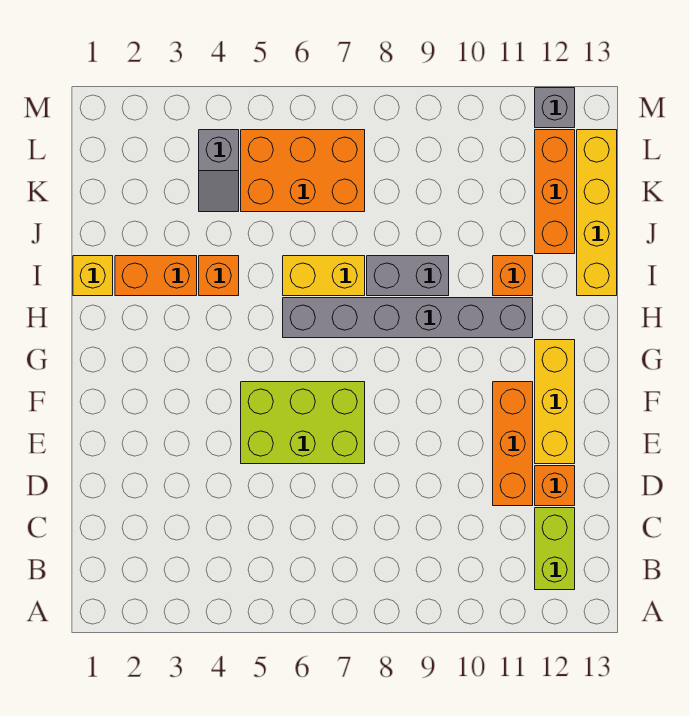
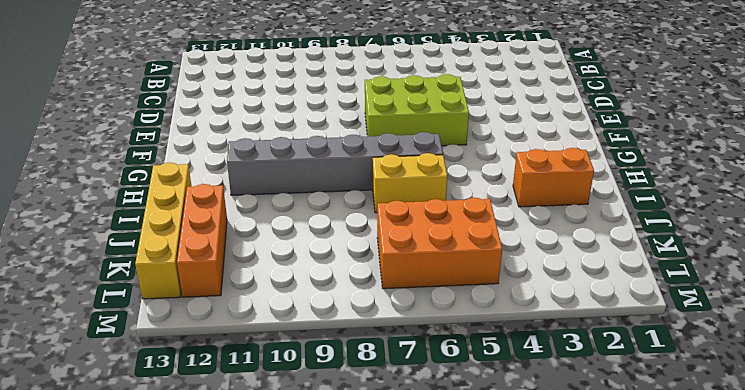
none -> lime brick B12:C12 level 1
none -> orange brick D11:F11 level 1
none -> orange brick D12 level 1

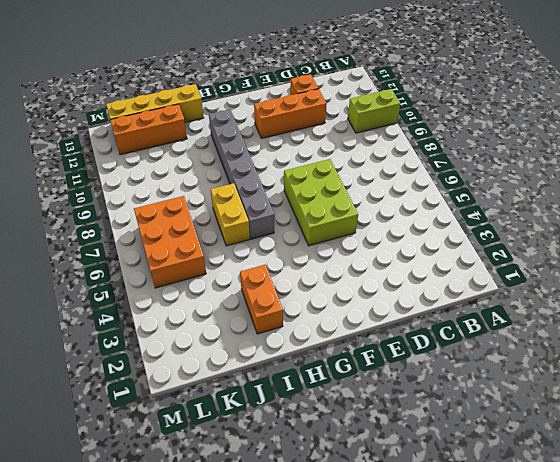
lime brick A10:B10 level 1 -> lime brick B12:C12 level 1
none -> yellow brick E12:G12 level 1
none -> yellow brick I1 level 1
none -> orange brick I4 level 1

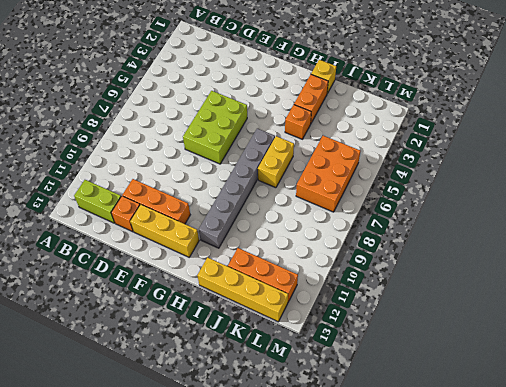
none -> grey brick I8:I9 level 1
none -> orange brick I11 level 1
none -> grey slope K4:L4 level 1 top L

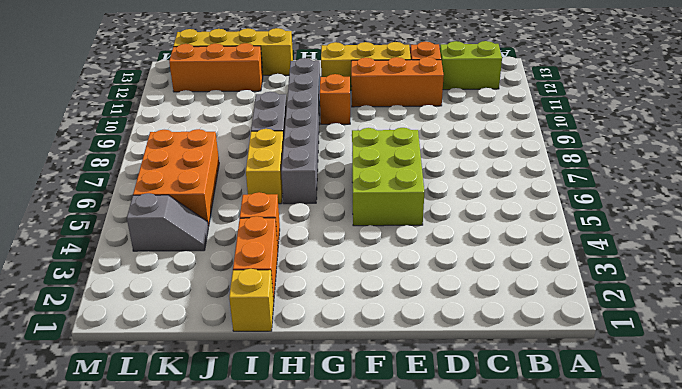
orange brick G10 level 1 -> orange brick I11 level 1
none -> grey brick M12 level 1

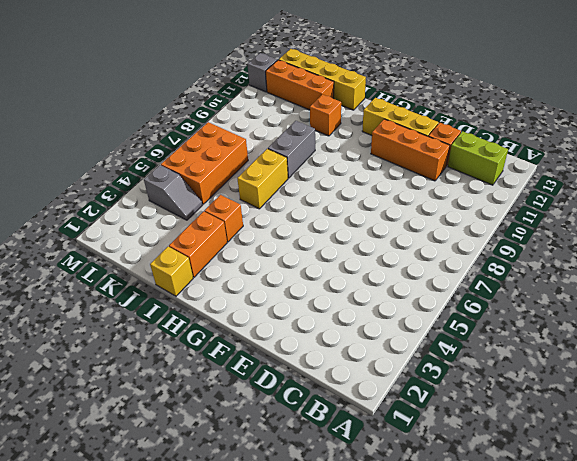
none -> lime brick E5:F7 level 1
none -> grey brick H6:H11 level 1

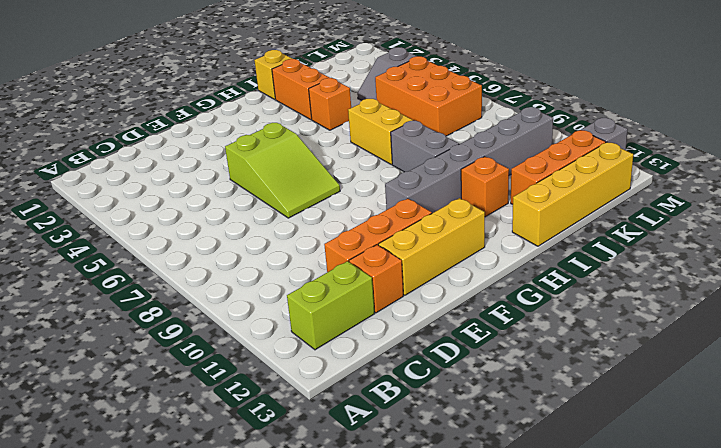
lime slope E5:F7 level 1 top 5 -> lime brick E5:F7 level 1
grey brick G10:L10 level 1 -> grey brick H6:H11 level 1

